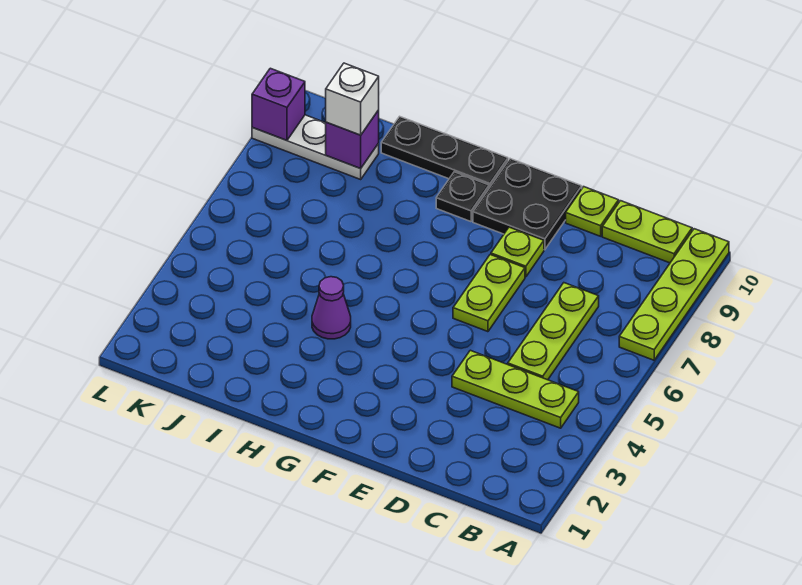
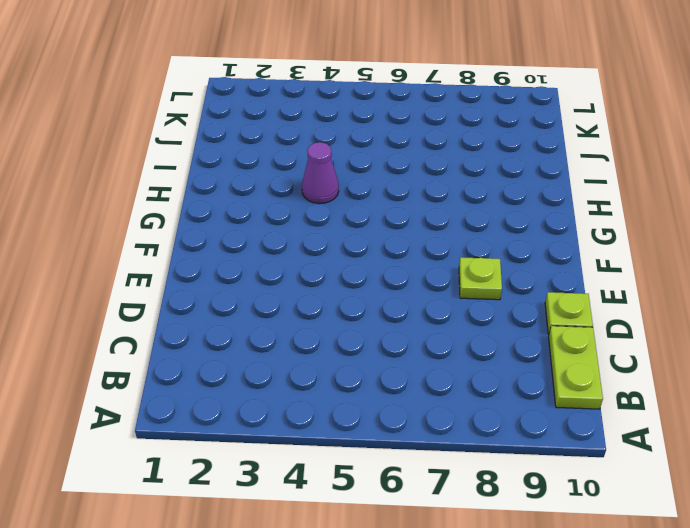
none -> lime plate A7:A10 level 1
none -> lime plate B4:D4 level 1
none -> lime plate C5:C7 level 1

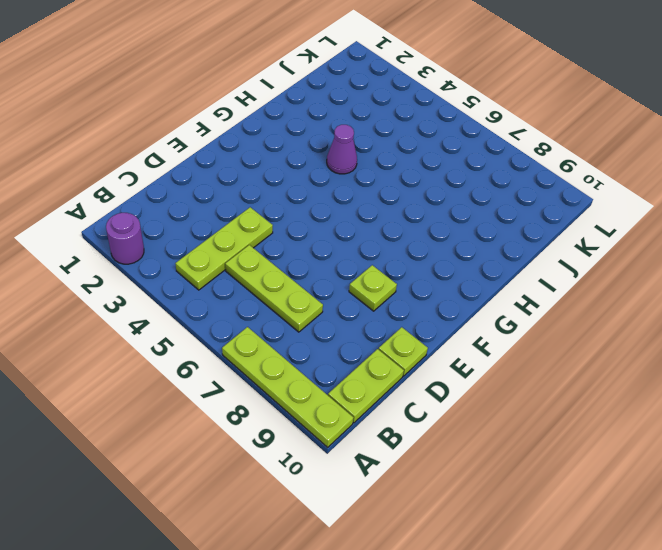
purple round brick A2 level 1 -> none
none -> lime plate E6:E7 level 1
none -> black plate E9:F10 level 1
none -> black plate G9 level 1

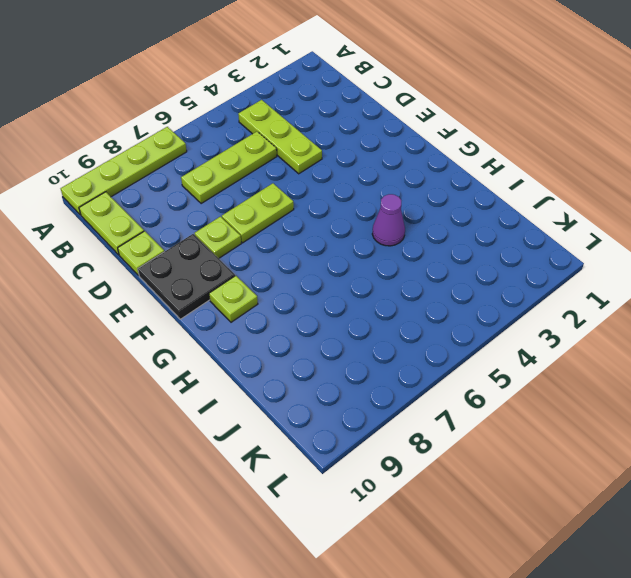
lime plate G9 level 1 -> black plate G9 level 1
none -> black plate G10:I10 level 1
none -> white plate J9:L9 level 1
none -> purple brick J9 level 2

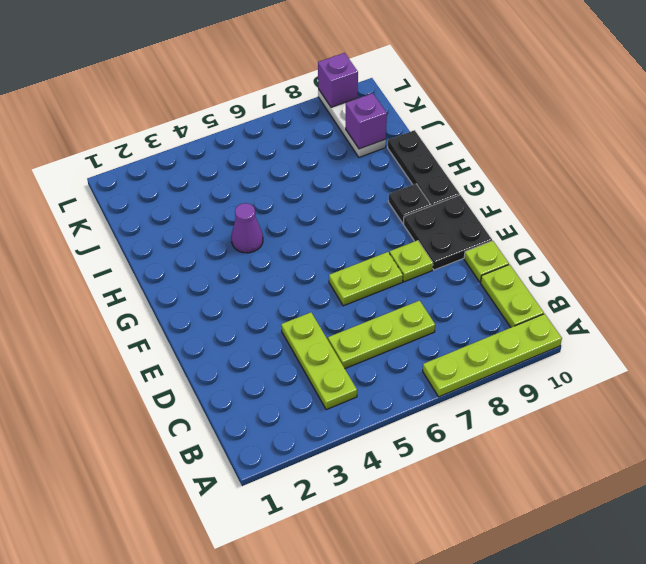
none -> white brick J9 level 3

